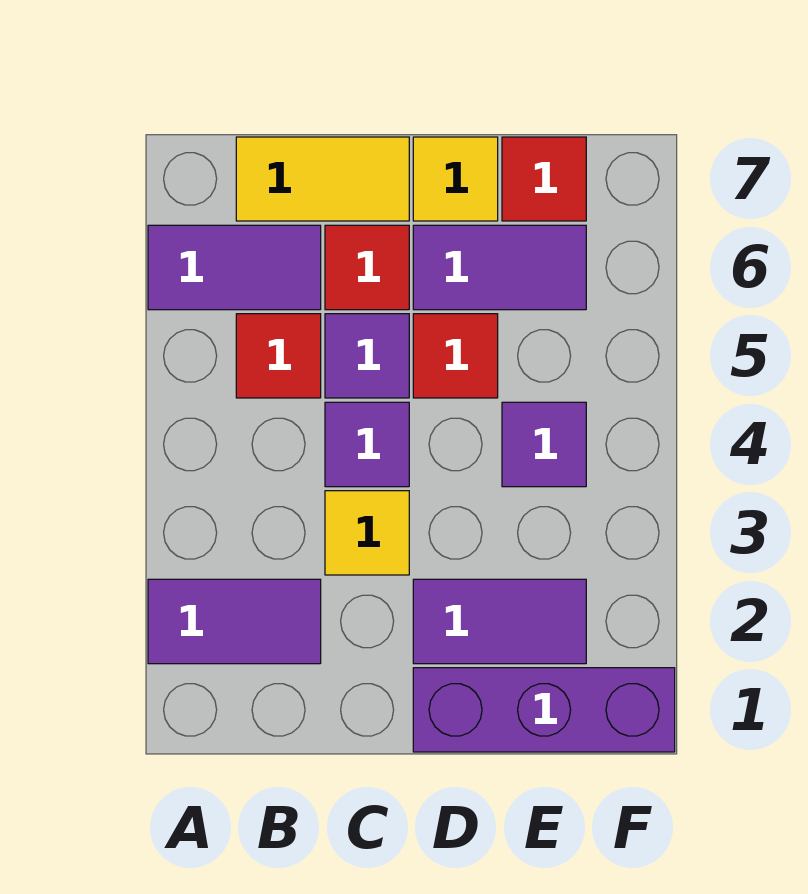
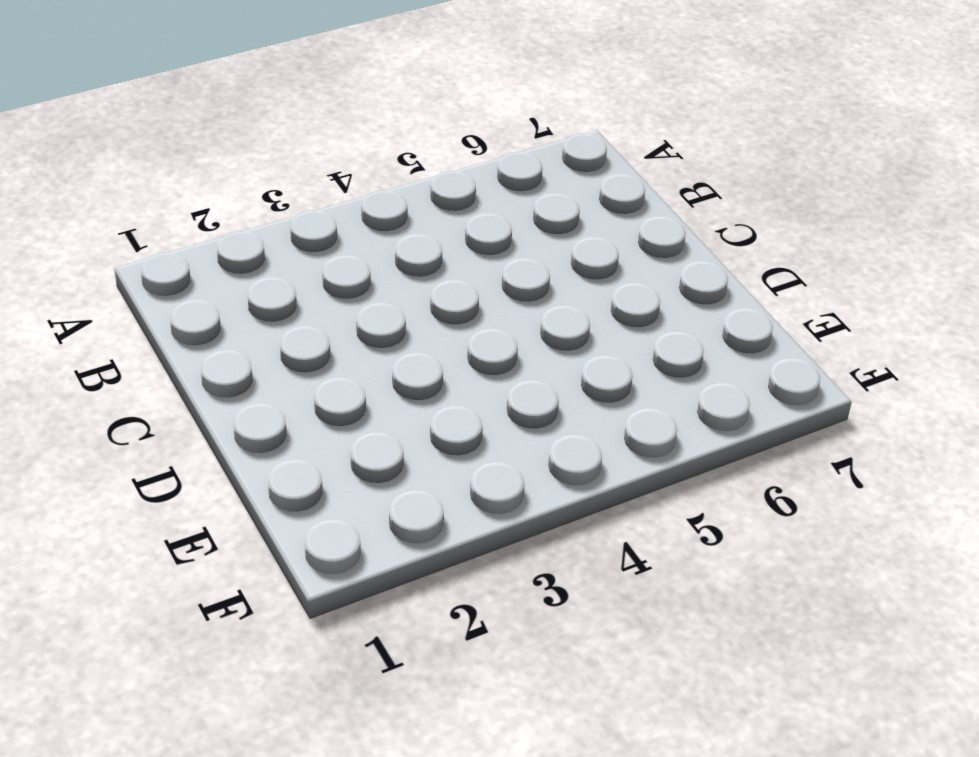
none -> purple tile A2:B2 level 1
none -> purple tile A6:B6 level 1
none -> red tile B5 level 1

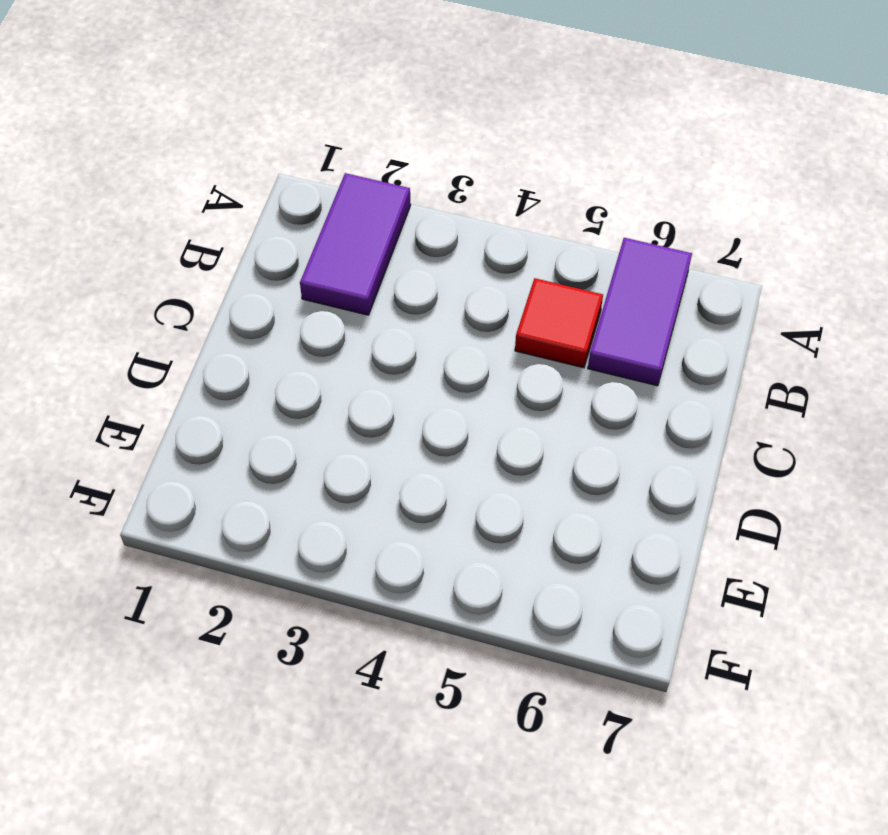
none -> yellow tile B7:C7 level 1
none -> yellow tile C3 level 1
none -> purple tile C4 level 1

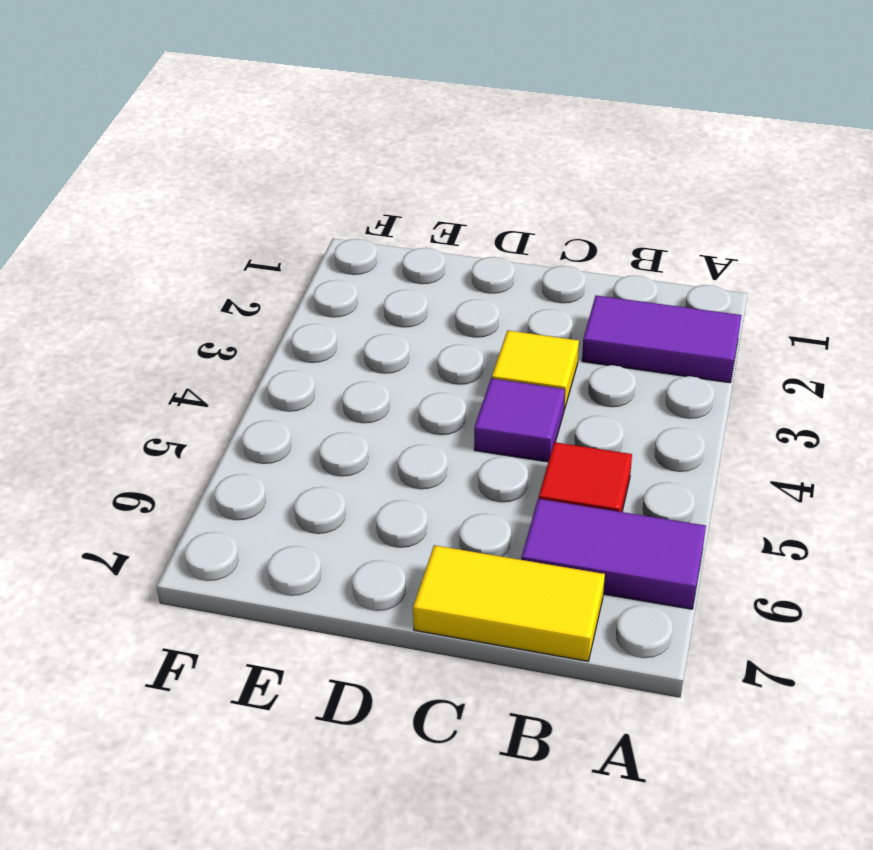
none -> purple tile C5 level 1
none -> red tile C6 level 1
none -> purple brick D1:F1 level 1

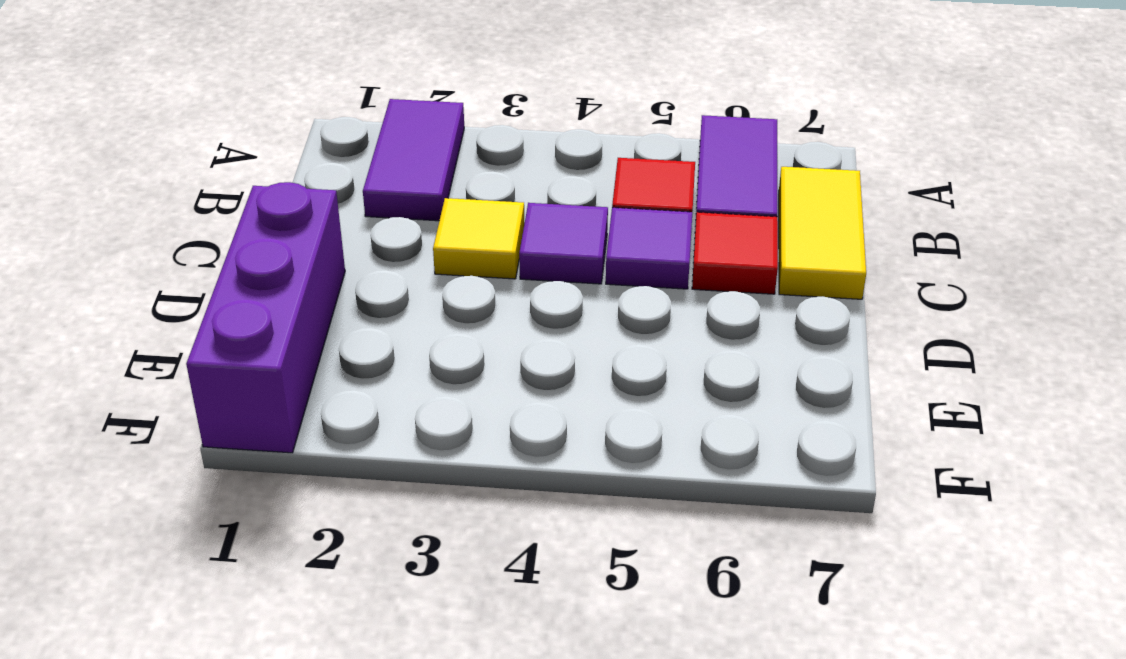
none -> purple tile D2:E2 level 1
none -> red tile D5 level 1
none -> purple tile D6:E6 level 1

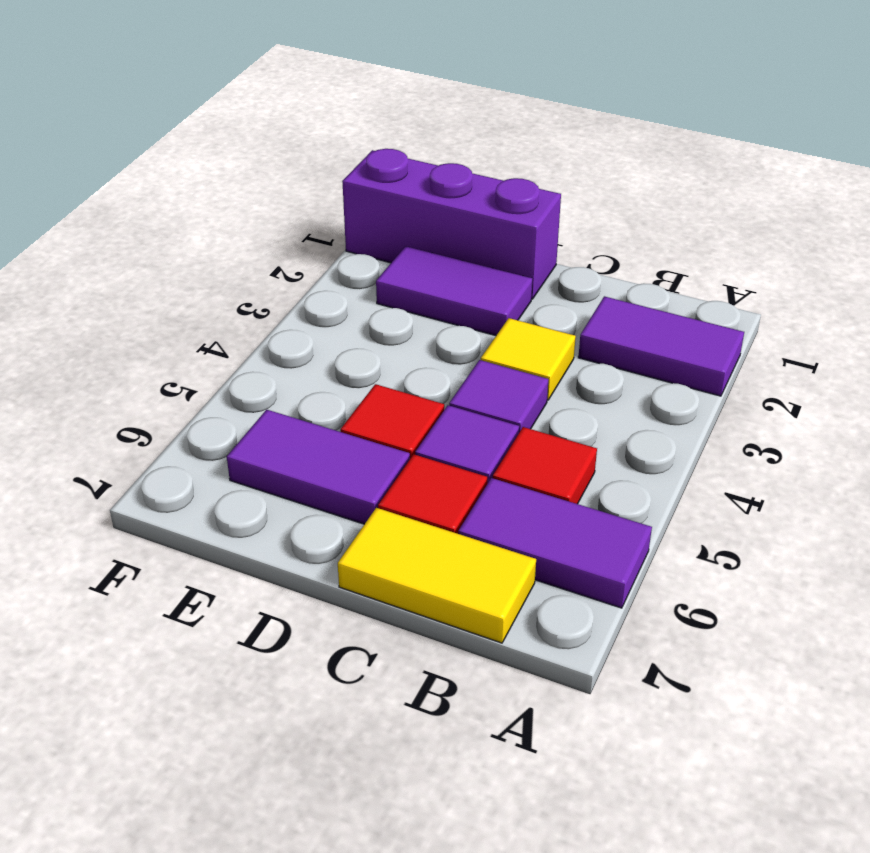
none -> yellow tile D7 level 1
none -> purple tile E4 level 1
none -> red tile E7 level 1

